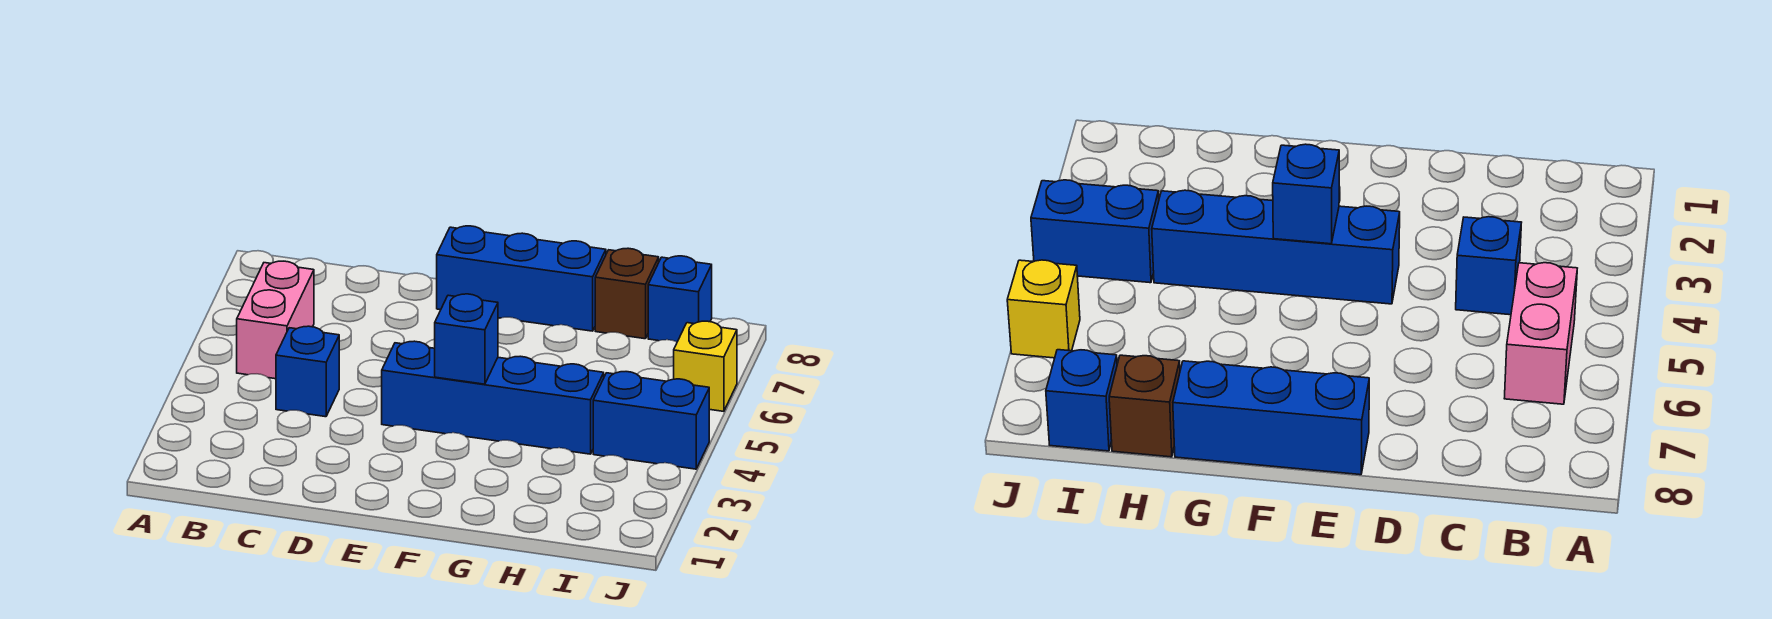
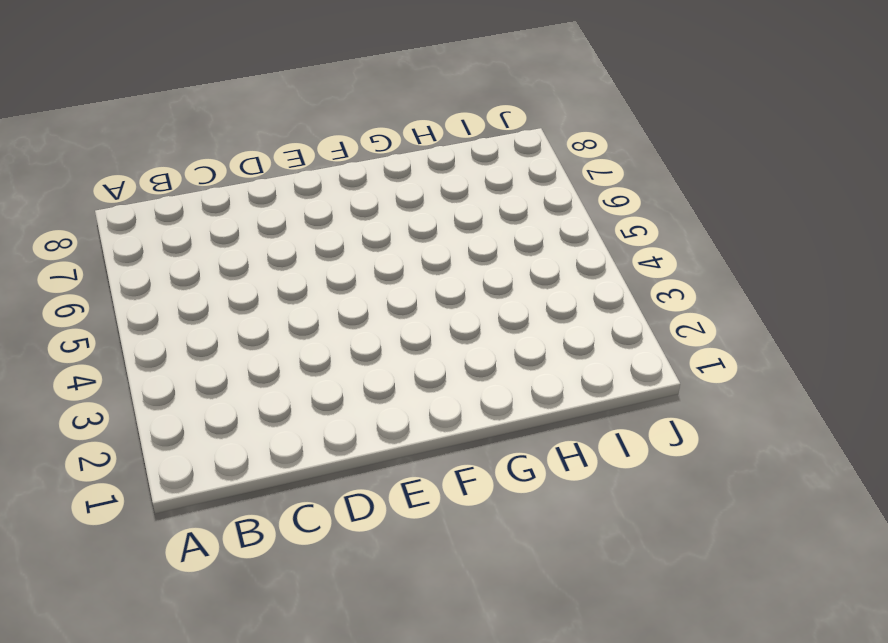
none -> pink brick B5:B6 level 1
none -> blue brick C4 level 1

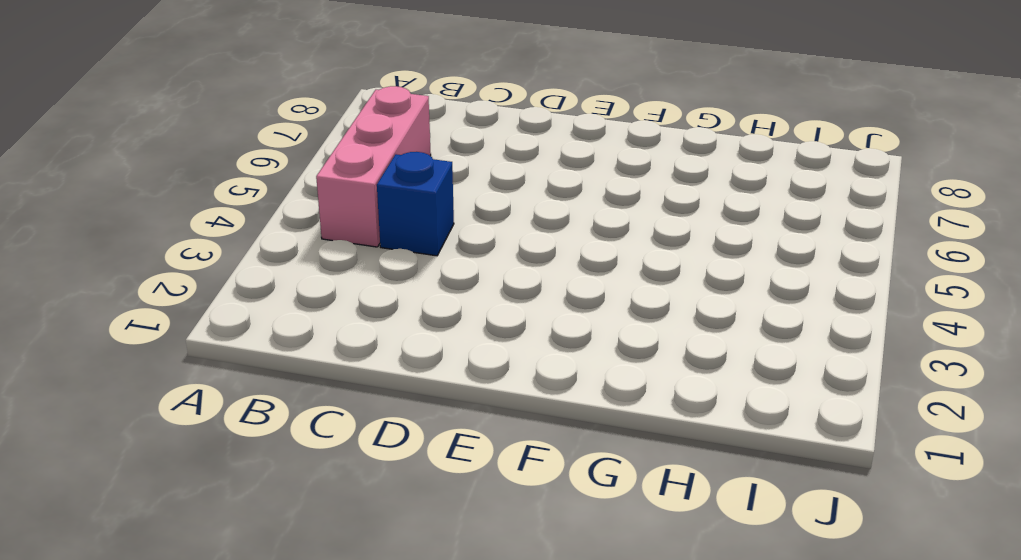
pink brick B4:B6 level 1 -> pink brick B5:B6 level 1
none -> blue brick E4:H4 level 1
none -> blue brick E8:G8 level 1

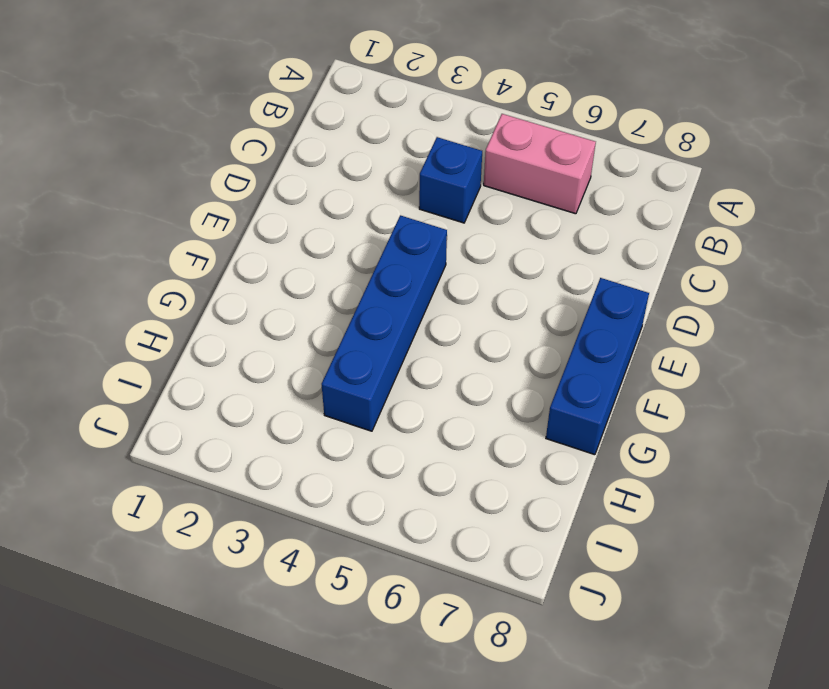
none -> brown brick H8 level 1
none -> blue brick I4:J4 level 1

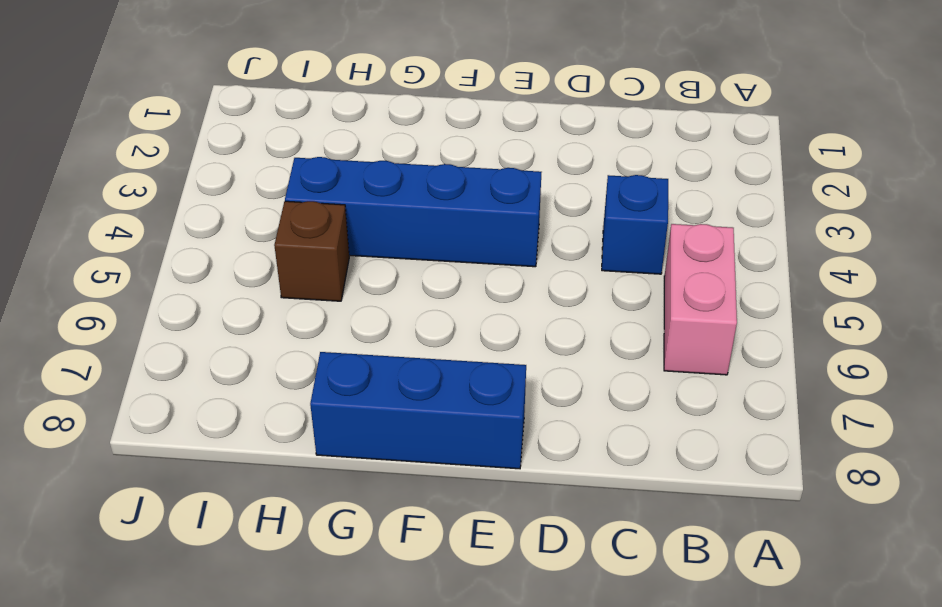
brown brick H5 level 1 -> brown brick H8 level 1
none -> blue brick I4:J4 level 1
none -> blue brick I8 level 1

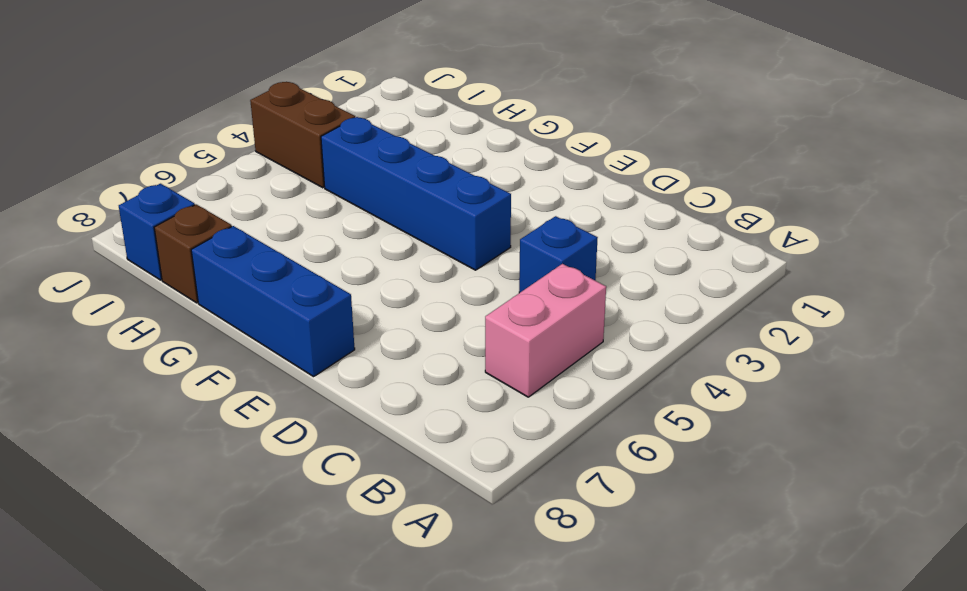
brown brick I4:J4 level 1 -> blue brick I4:J4 level 1
none -> yellow brick J6 level 1
none -> blue brick F4 level 2

